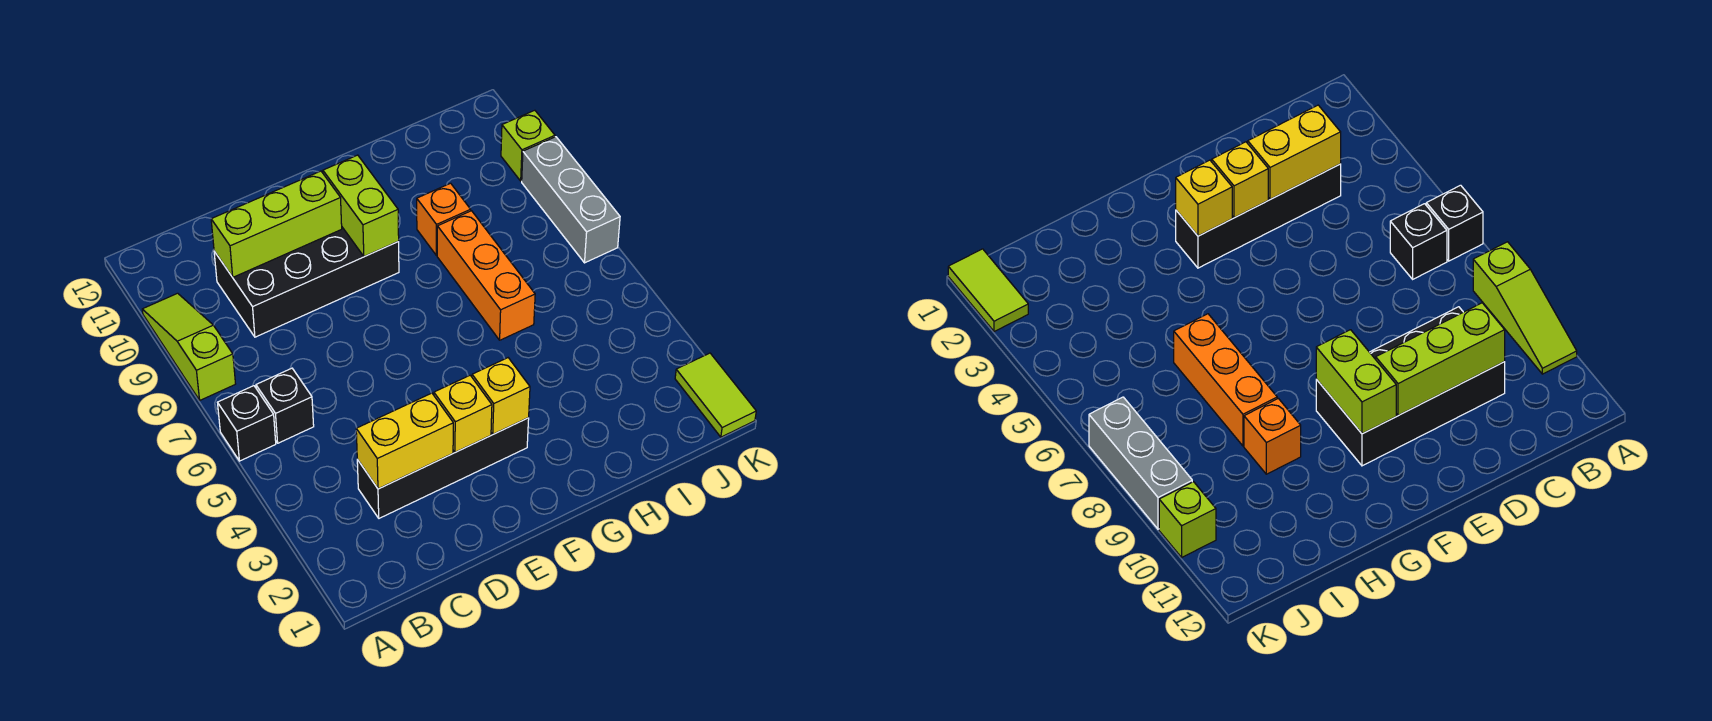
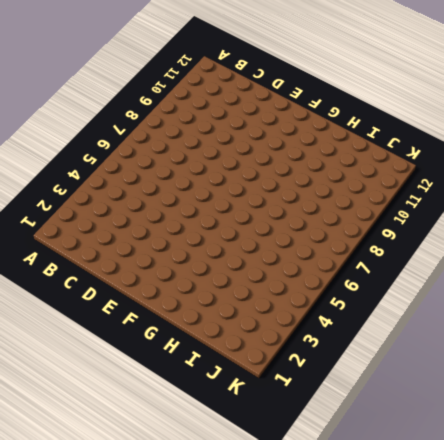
none -> black brick A6 level 1
none -> lime slope A8:A10 level 1 top 8
none -> black brick B6 level 1

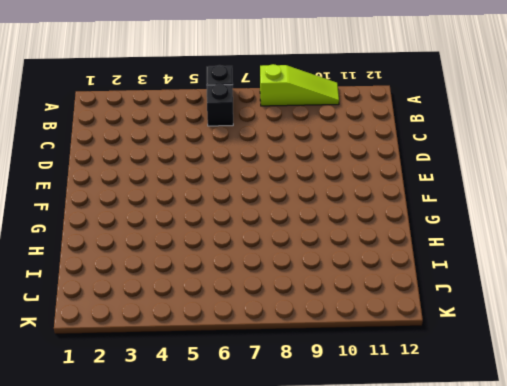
none -> black brick C3:F3 level 1
none -> black brick C9:F10 level 1
none -> orange brick H6:H8 level 1

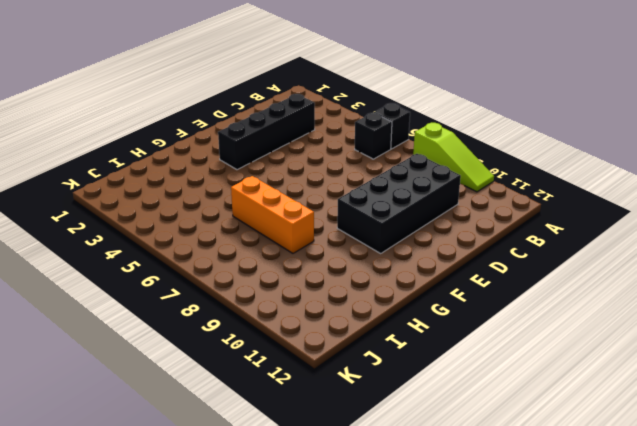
none -> orange brick H9 level 1
none -> lime tile K1:K2 level 1
none -> grey brick K7:K9 level 1

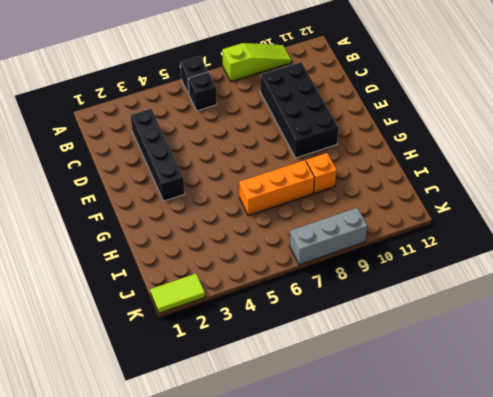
none -> lime brick K10 level 1
none -> yellow brick C3:D3 level 2
none -> lime brick C10:E10 level 2

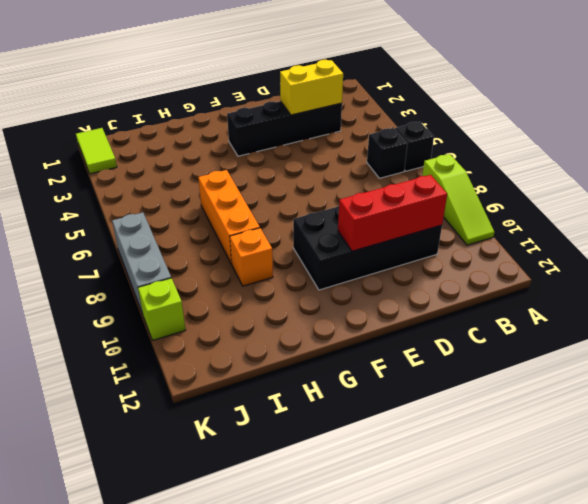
red brick C10:E10 level 2 -> lime brick C10:E10 level 2
none -> yellow brick E3 level 2
none -> yellow brick F3 level 2
none -> lime brick F9:F10 level 2

